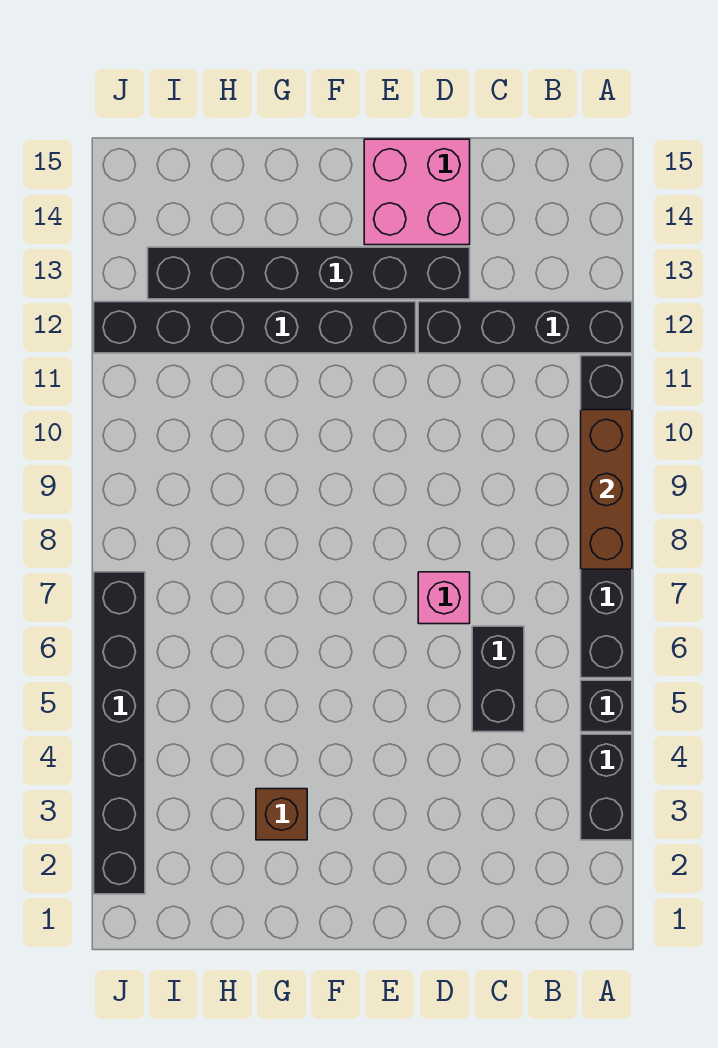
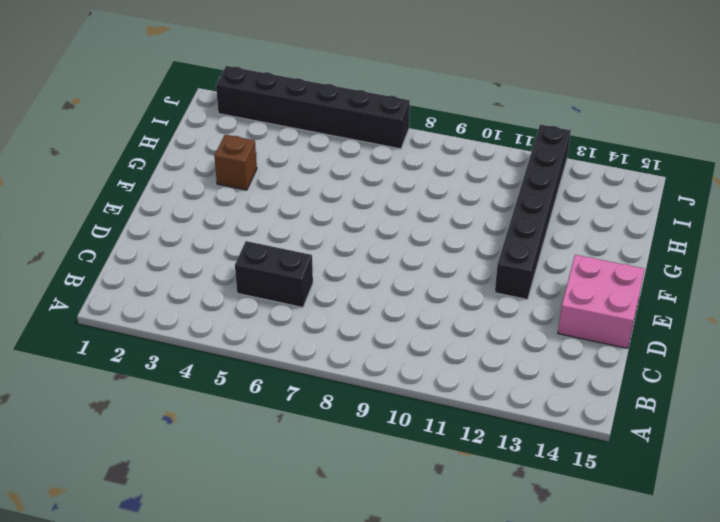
none -> black brick A3:A4 level 1
none -> black brick A5 level 1
none -> black brick A6:A11 level 1

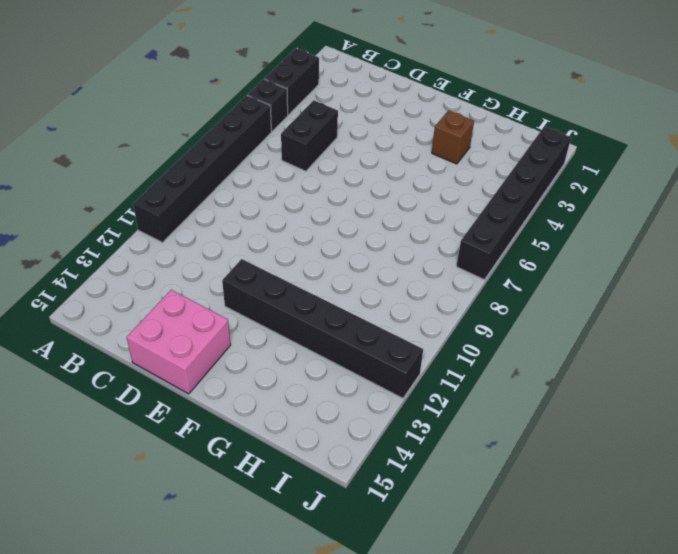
none -> black brick A12:D12 level 1
none -> pink brick D7 level 1
none -> black brick D13:I13 level 1

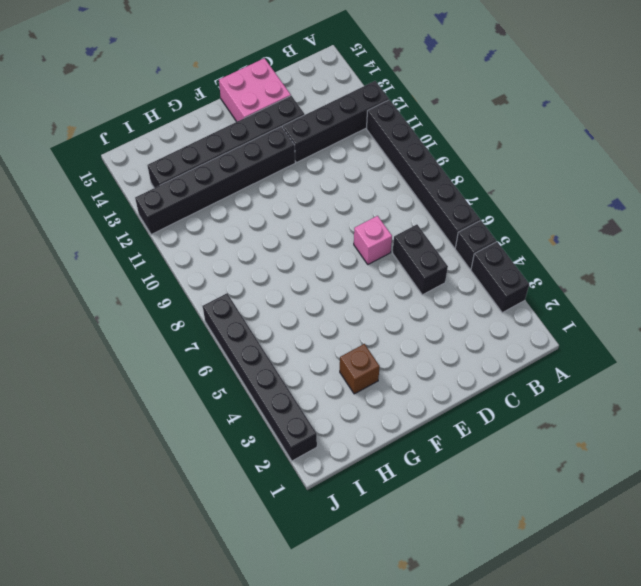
none -> brown brick A8:A10 level 2

